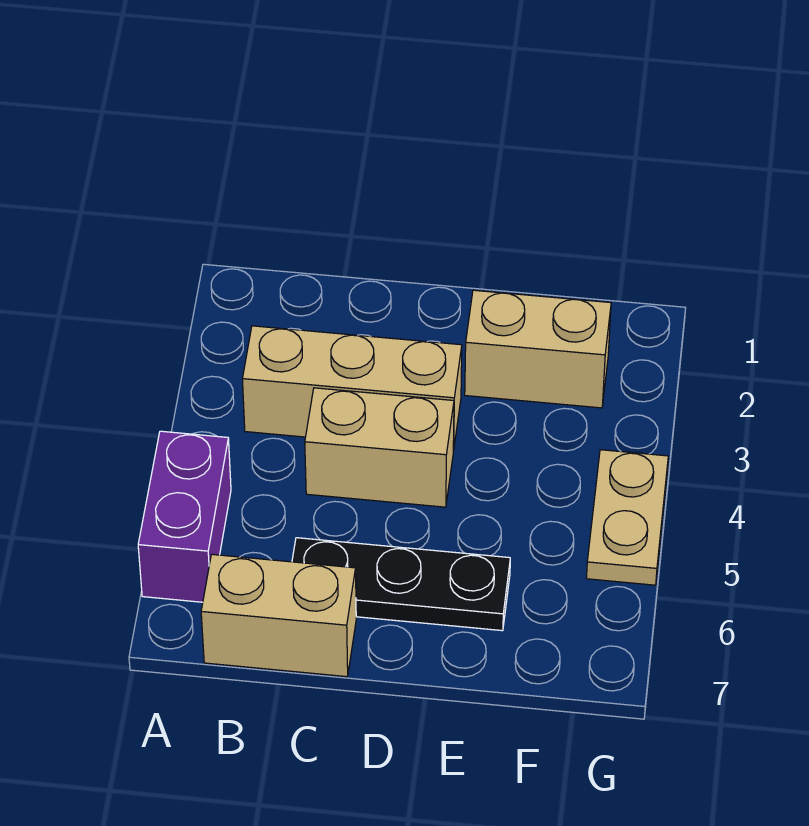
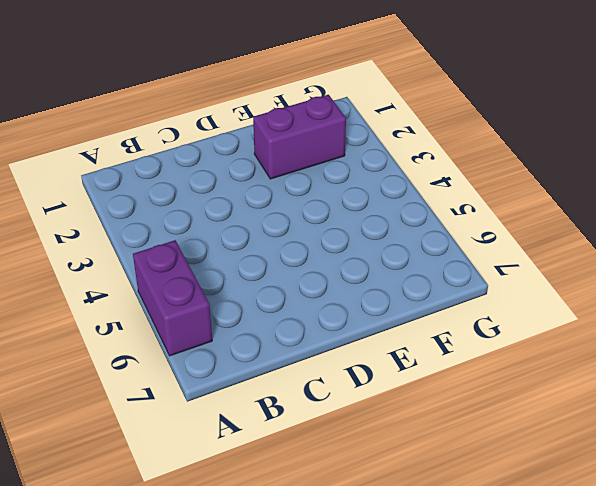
purple brick E2:F2 level 1 -> tan brick E2:F2 level 1
none -> tan brick B3:D3 level 1
none -> tan brick B7:C7 level 1

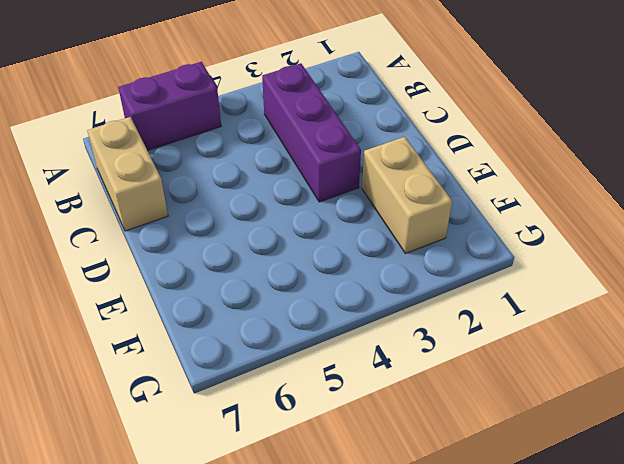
purple brick B3:D3 level 1 -> tan brick B3:D3 level 1
none -> tan brick C4:D4 level 1
none -> black plate C6:E6 level 1

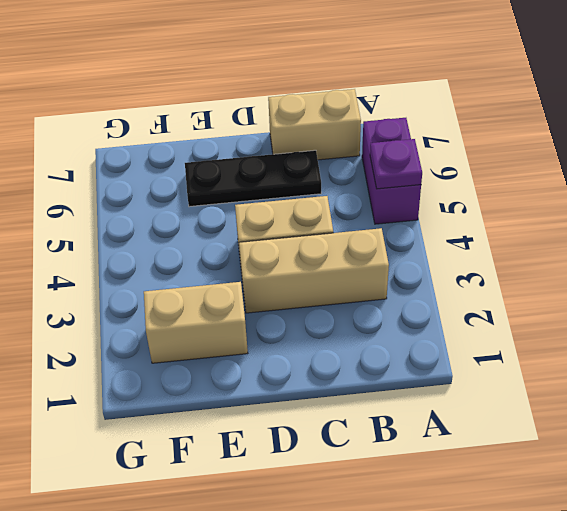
purple plate A5 level 2 -> none
none -> tan plate G4:G5 level 1

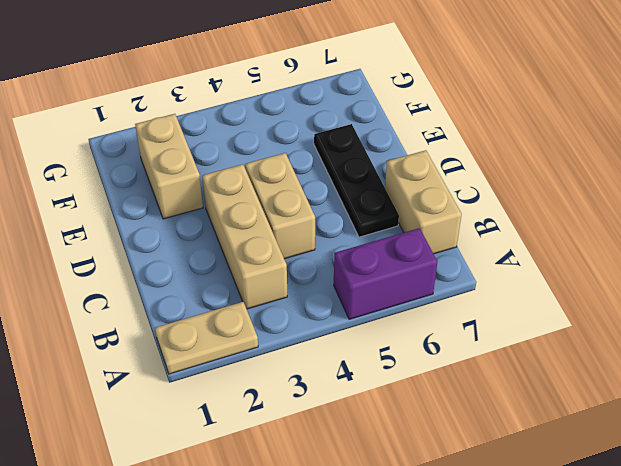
tan plate A1:A2 level 1 -> tan plate G4:G5 level 1

